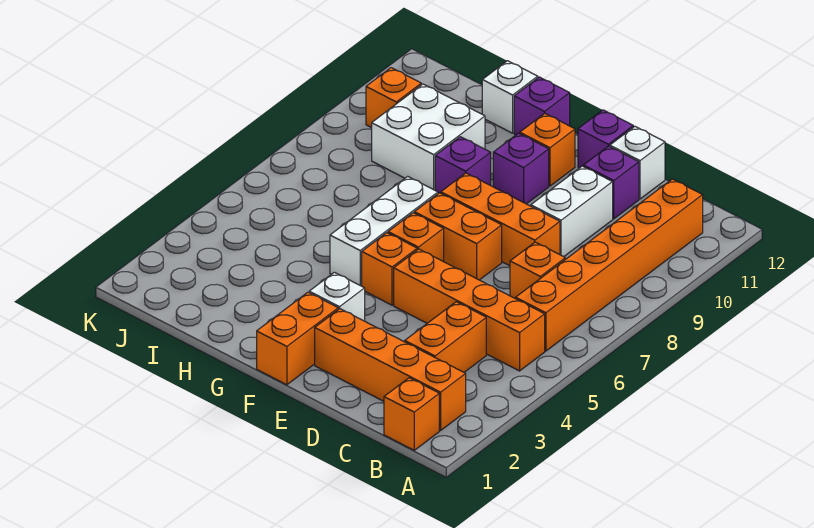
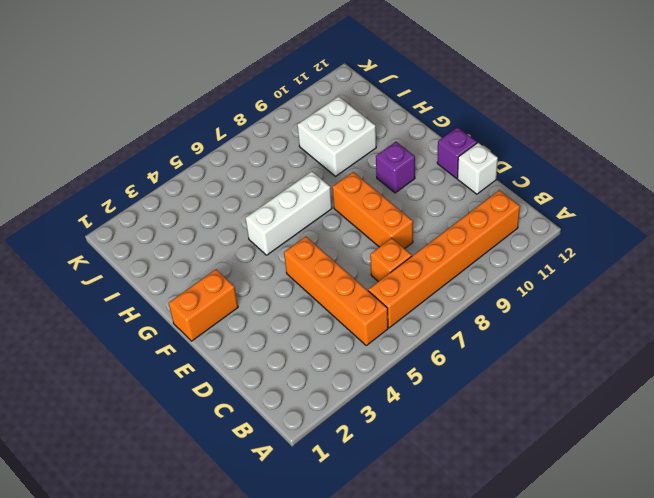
none -> orange brick B1 level 1
none -> orange brick B2:E2 level 1
none -> orange brick C3:C4 level 1

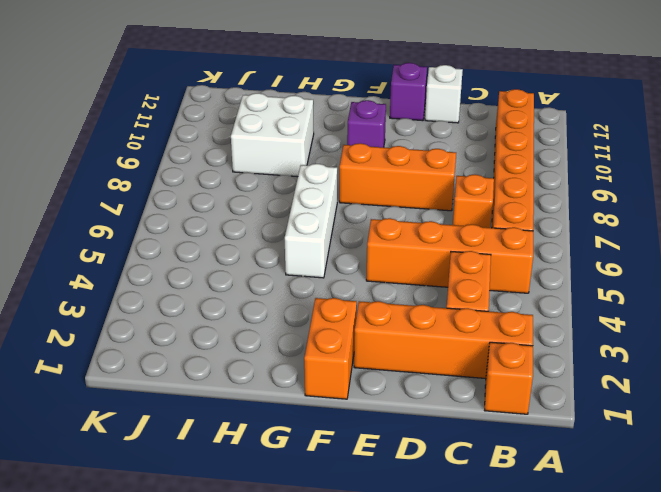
none -> white brick D9:D10 level 1
none -> purple brick D11 level 1
none -> orange brick E7:F7 level 1

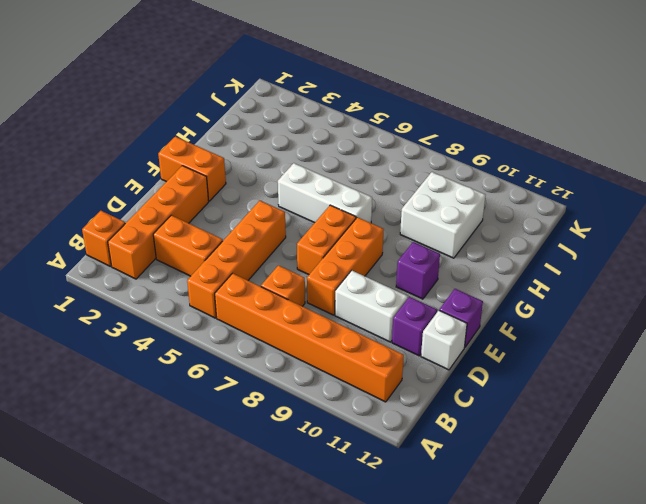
none -> white brick F3 level 1
none -> orange brick F5 level 1
none -> orange brick F6 level 1

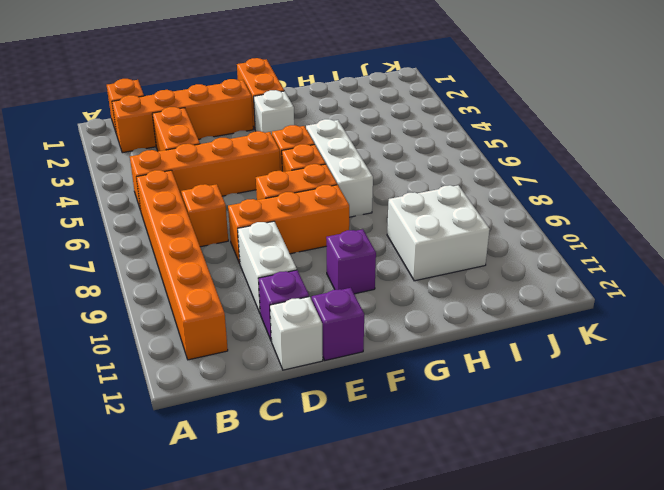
none -> orange brick F11 level 1
none -> purple brick G9 level 1
none -> purple brick G12 level 1

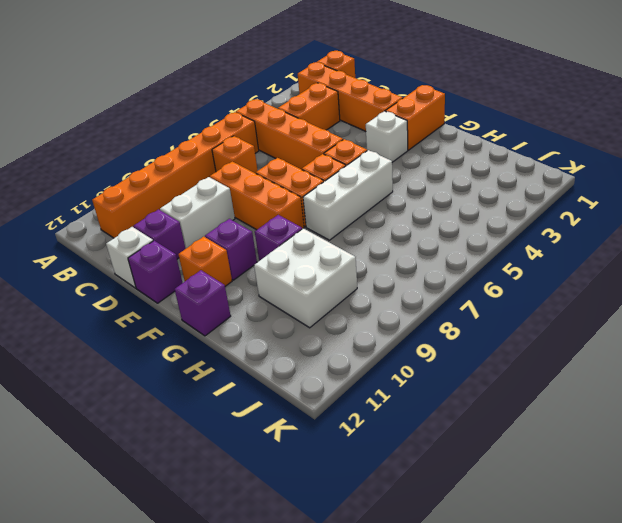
none -> white brick H12 level 1
none -> orange brick J10 level 1

